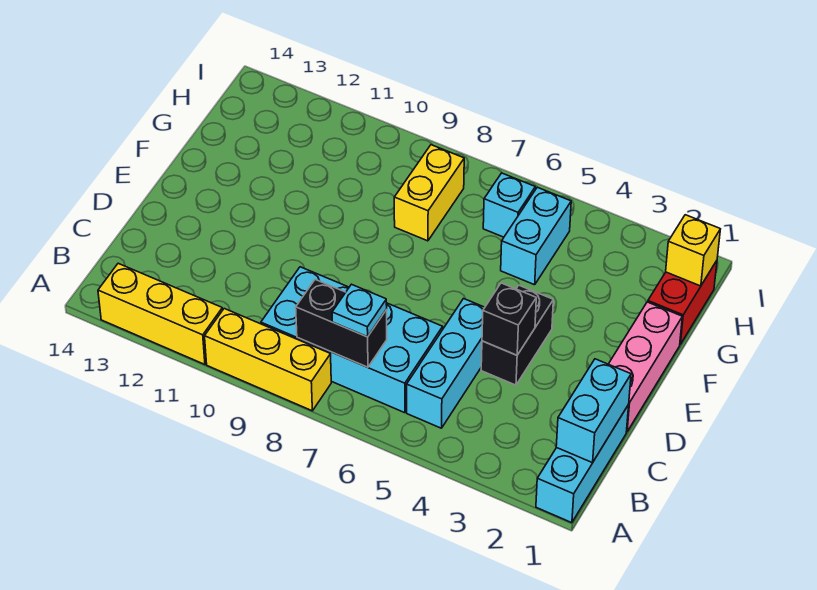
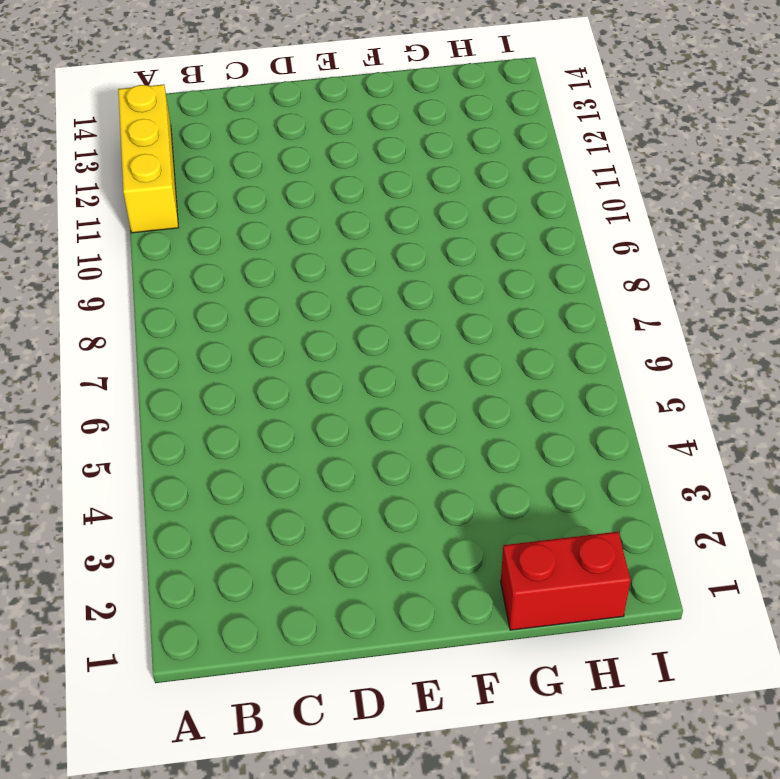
none -> cyan brick A1:C1 level 1
none -> yellow brick A8:A10 level 1
none -> cyan brick B5:D5 level 1

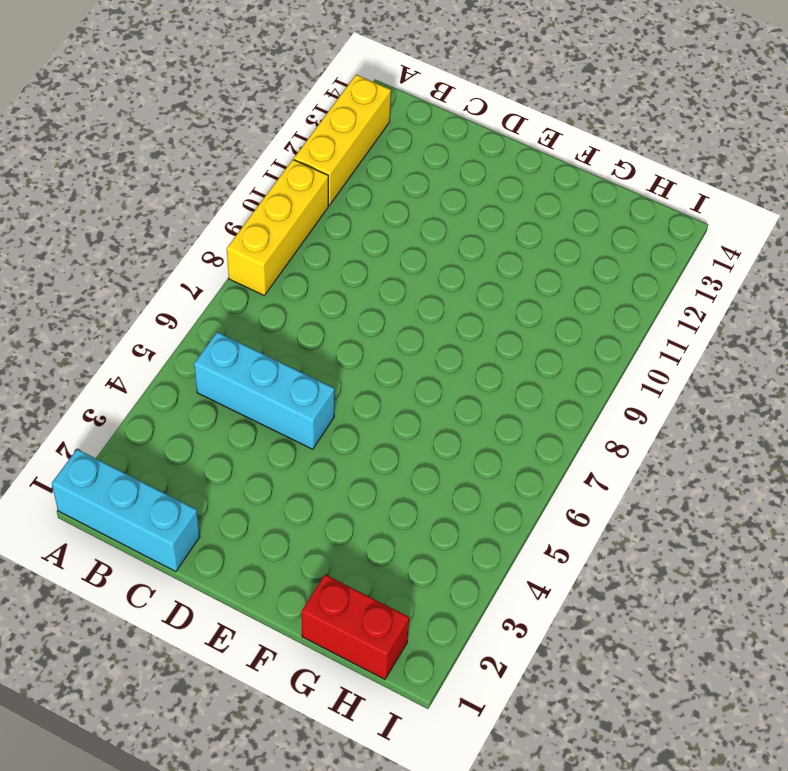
none -> cyan brick B6:C9 level 1
none -> pink brick D1:F1 level 1
none -> black brick D4:E4 level 1

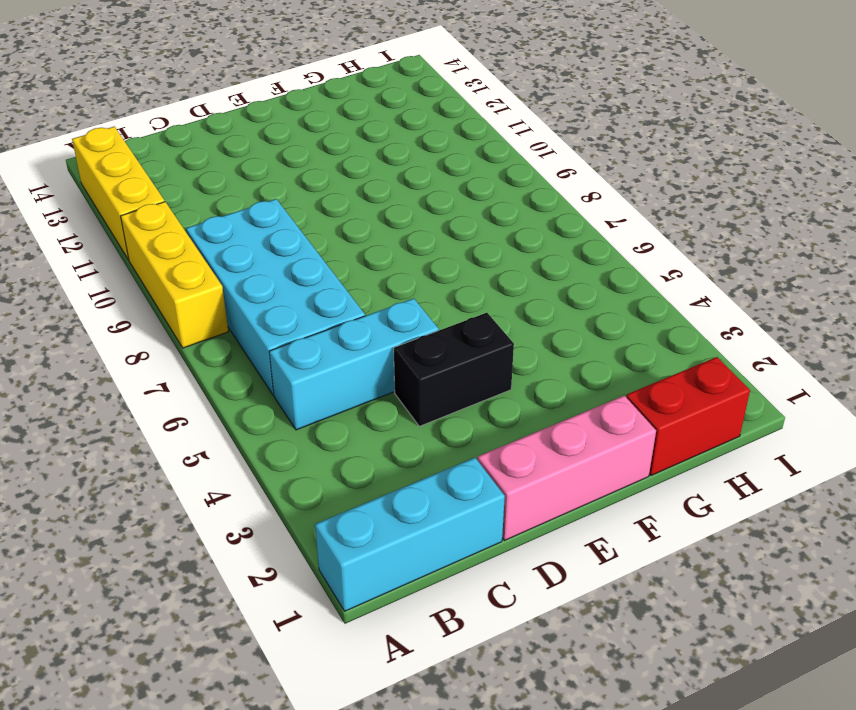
none -> cyan brick G5:H5 level 1
none -> yellow brick G8:H8 level 1
none -> cyan brick H6 level 1

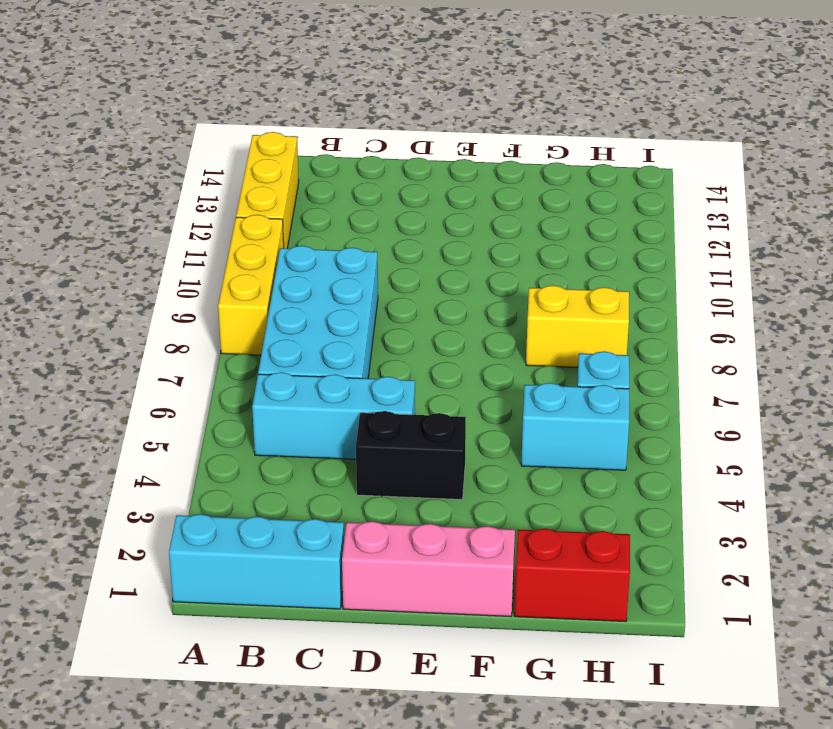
none -> cyan brick B1:C1 level 2
none -> black brick B7:B8 level 2
none -> black brick D4 level 2

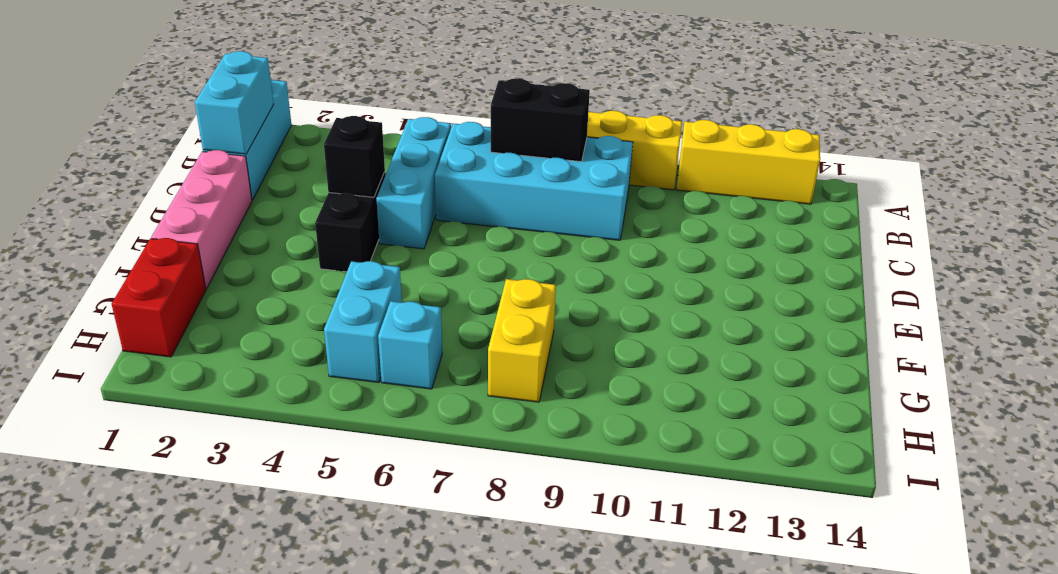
none -> yellow brick H1 level 2
none -> cyan plate B7 level 3

